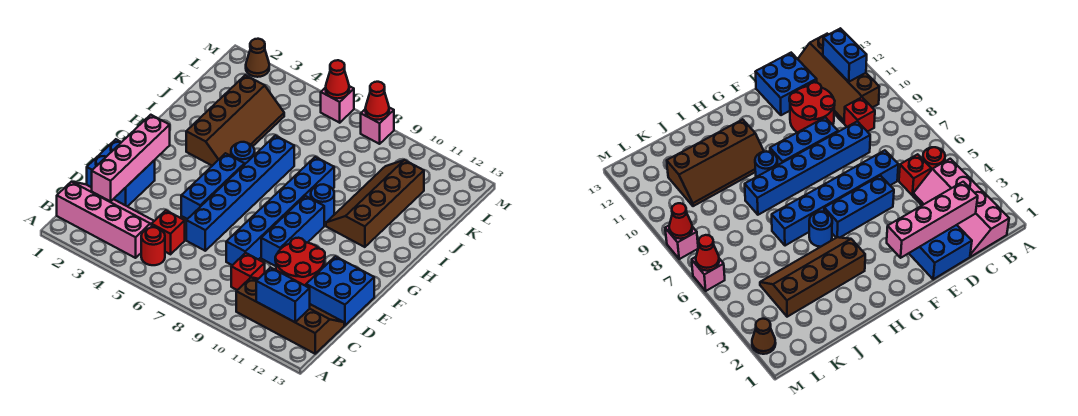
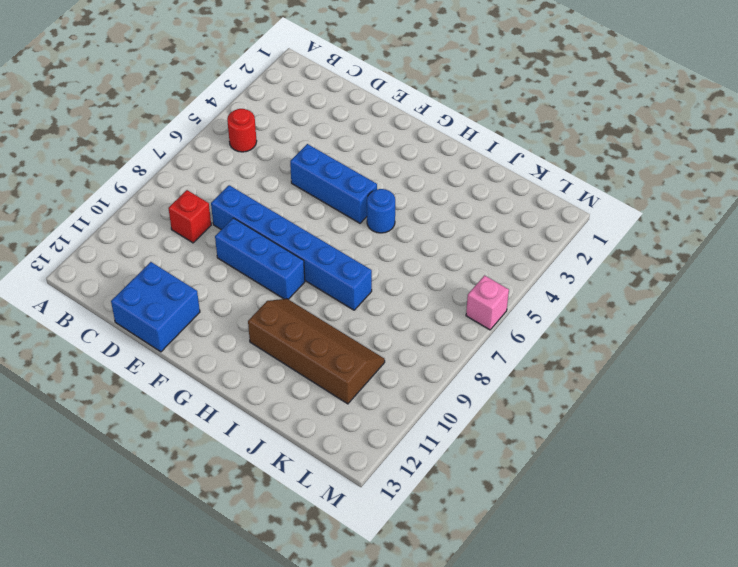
none -> pink slope B1:C4 level 1 top B
none -> brown slope B10:C13 level 1 top B
none -> red brick C5 level 1

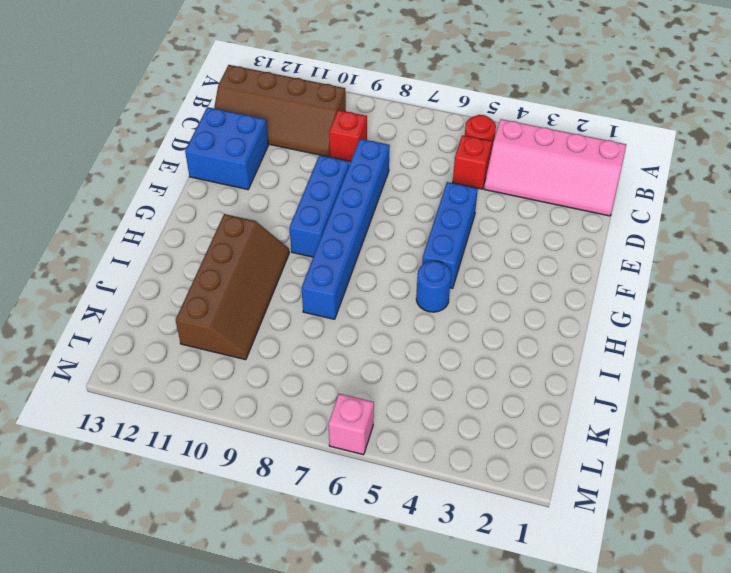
none -> blue brick D1:E2 level 1
none -> blue brick D6:I6 level 1
none -> red round brick D10:E11 level 1

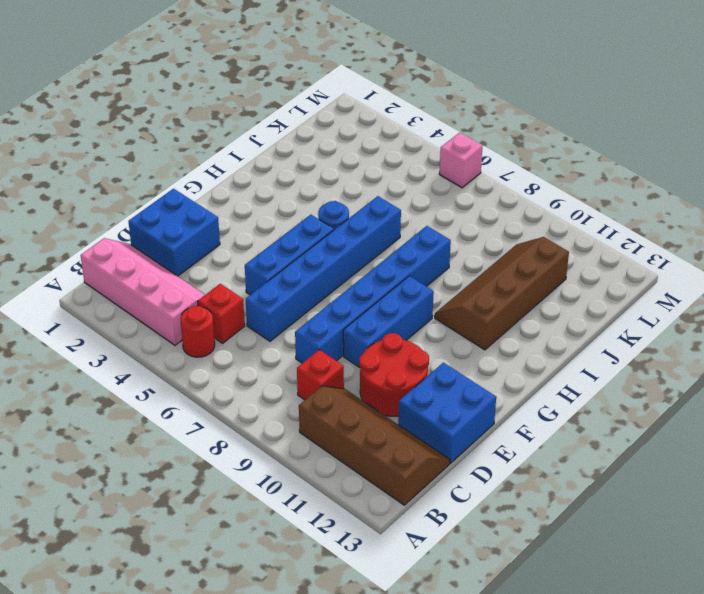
none -> brown slope H3:K4 level 1 top 3
none -> blue round brick H9 level 1
none -> brown cone M2 level 1

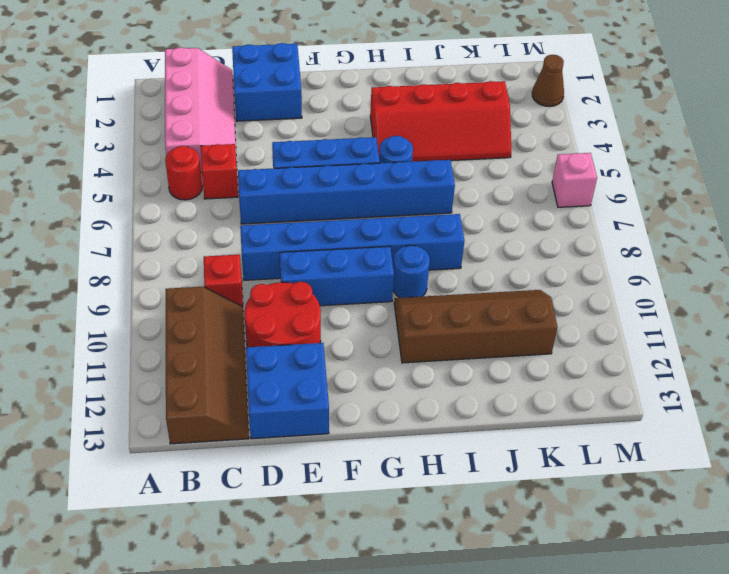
red slope H3:K4 level 1 top 3 -> brown slope H3:K4 level 1 top 3
none -> pink brick M8 level 1
none -> blue brick B11:B12 level 2
none -> pink brick C2:F2 level 2

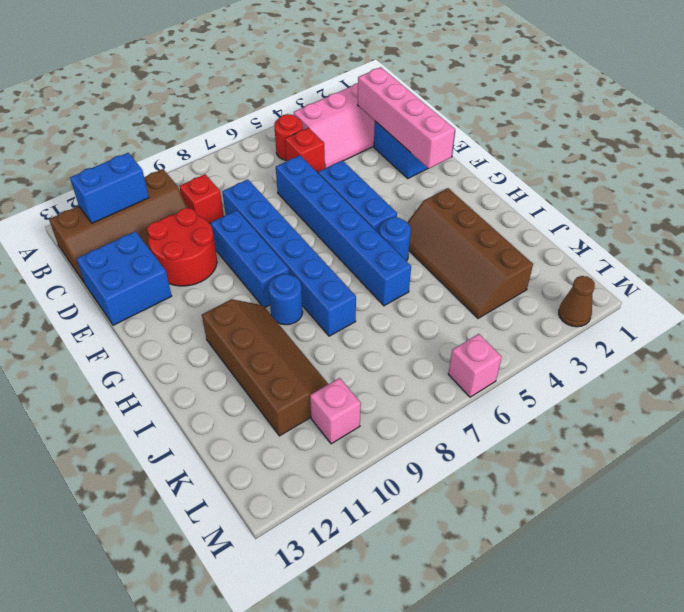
pink brick L10 level 1 -> pink brick M8 level 1
none -> red cone M6 level 2
none -> red cone M8 level 2

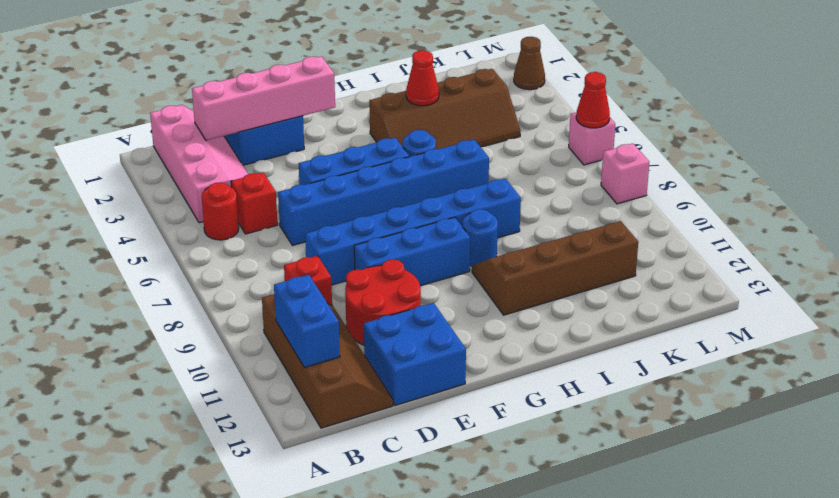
red cone I3 level 2 -> red cone M8 level 2

